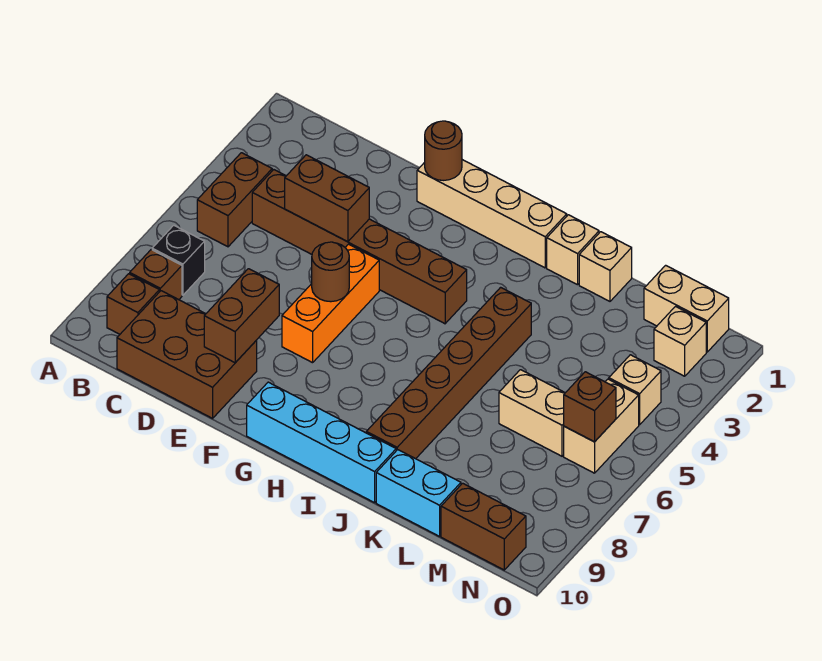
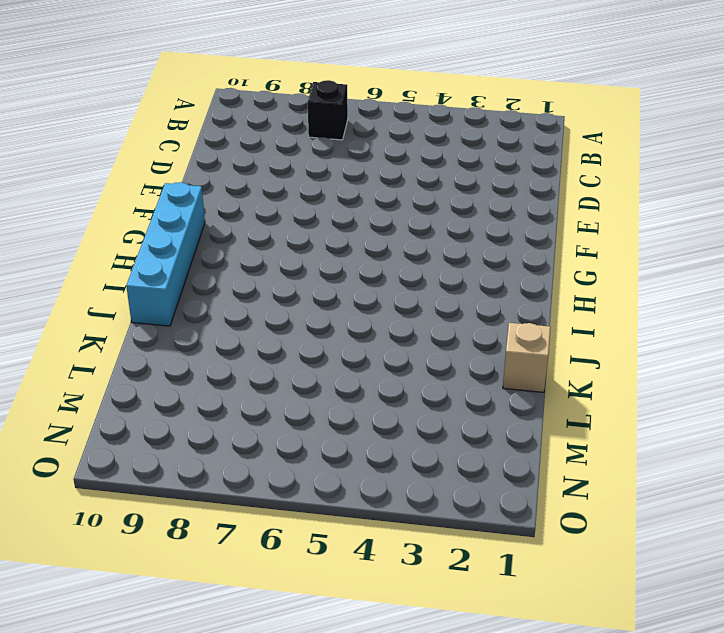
none -> brown brick B4:B5 level 1
none -> brown brick B8 level 1
none -> brown brick B9 level 1

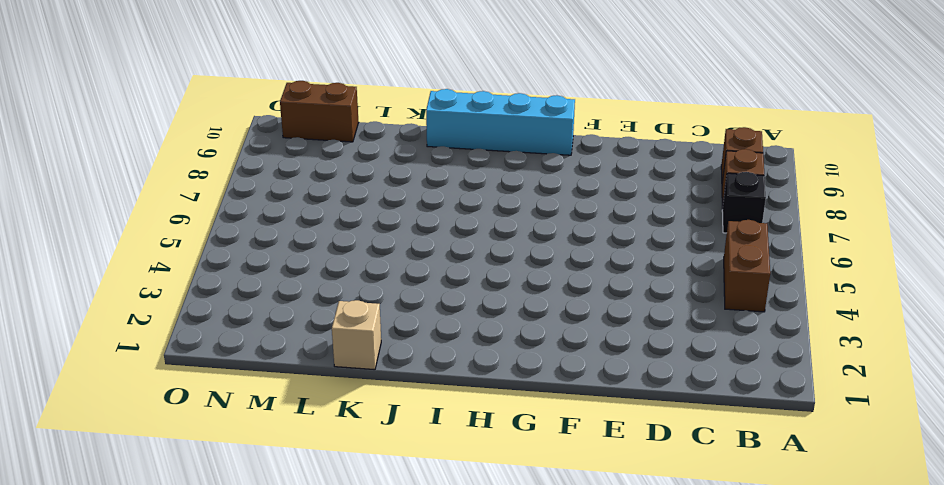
none -> brown brick C4:H4 level 1
none -> brown brick C9:E10 level 1
none -> tan brick F1:I1 level 1

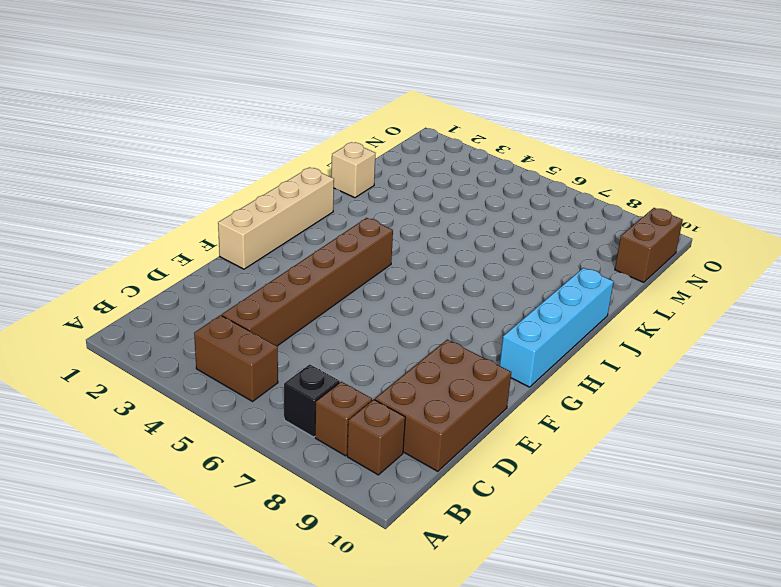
none -> orange brick F5:F7 level 1
none -> tan brick J1 level 1
none -> brown brick J4:J9 level 1

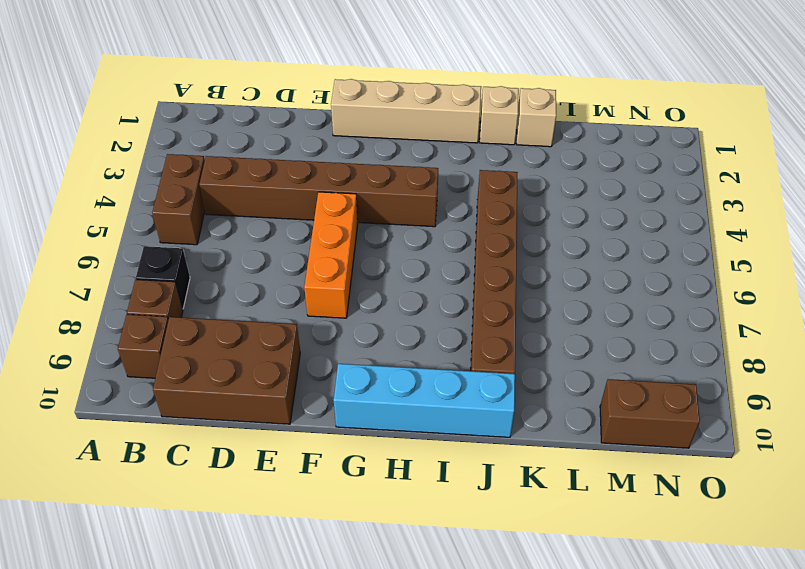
none -> cyan brick K10:L10 level 1
none -> tan brick L6:M6 level 1
none -> tan brick M1:N1 level 1

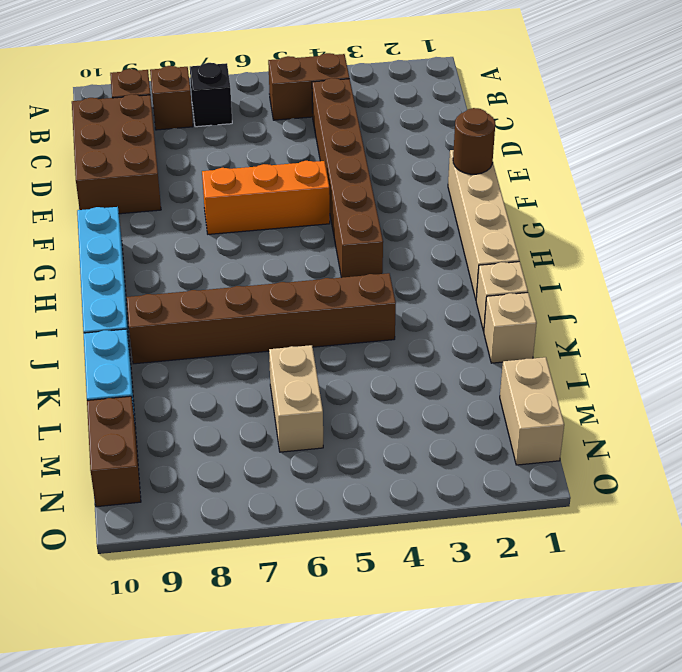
none -> tan brick N2 level 1
none -> tan brick N4 level 1
none -> tan brick N5:N6 level 1

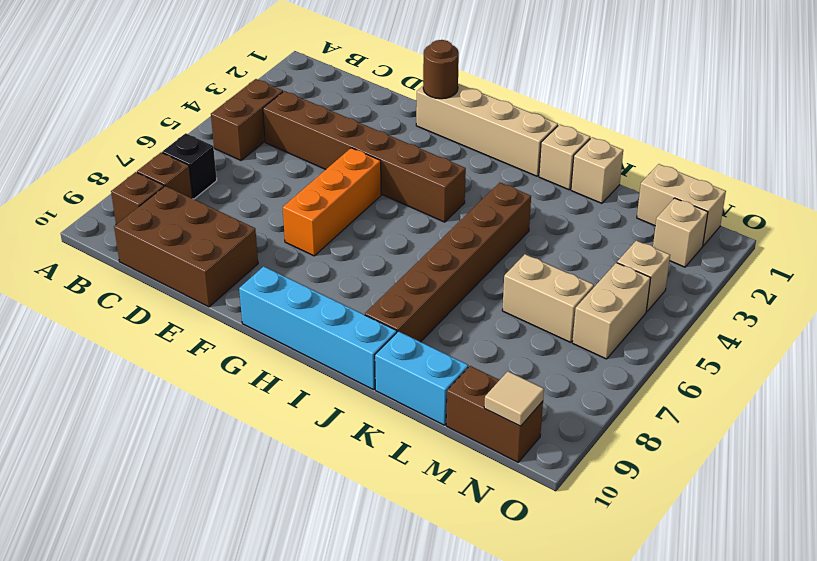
tan tile N10 level 2 -> none
none -> brown brick D4:E4 level 2
none -> brown brick E8:E9 level 2
none -> brown round brick F6 level 2

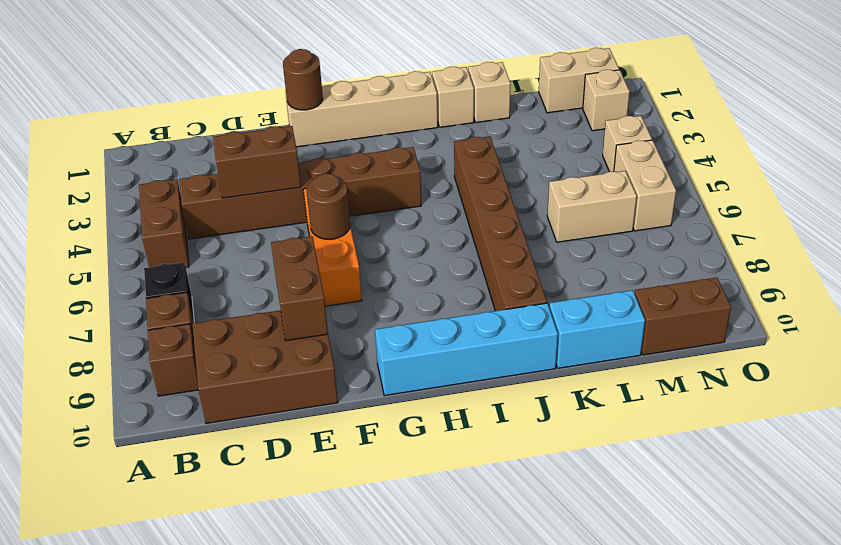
none -> brown brick N6 level 2

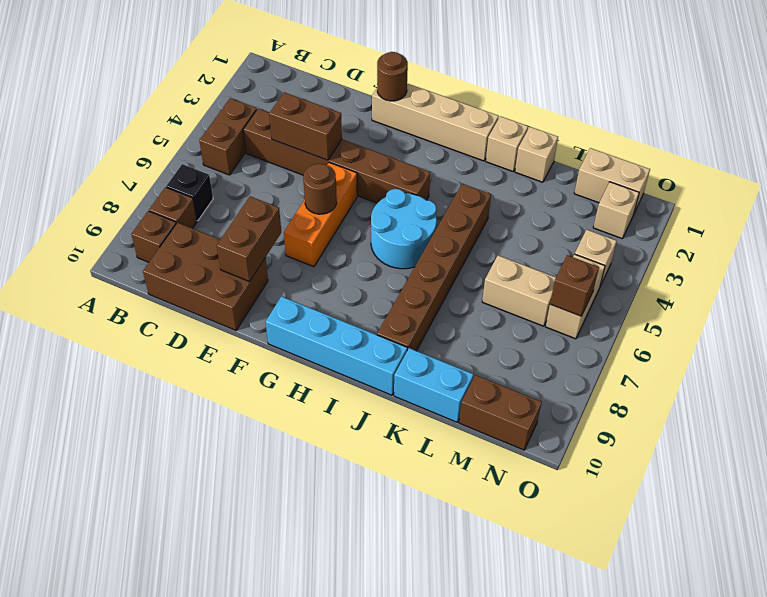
cyan round brick H5:I6 level 1 -> none

